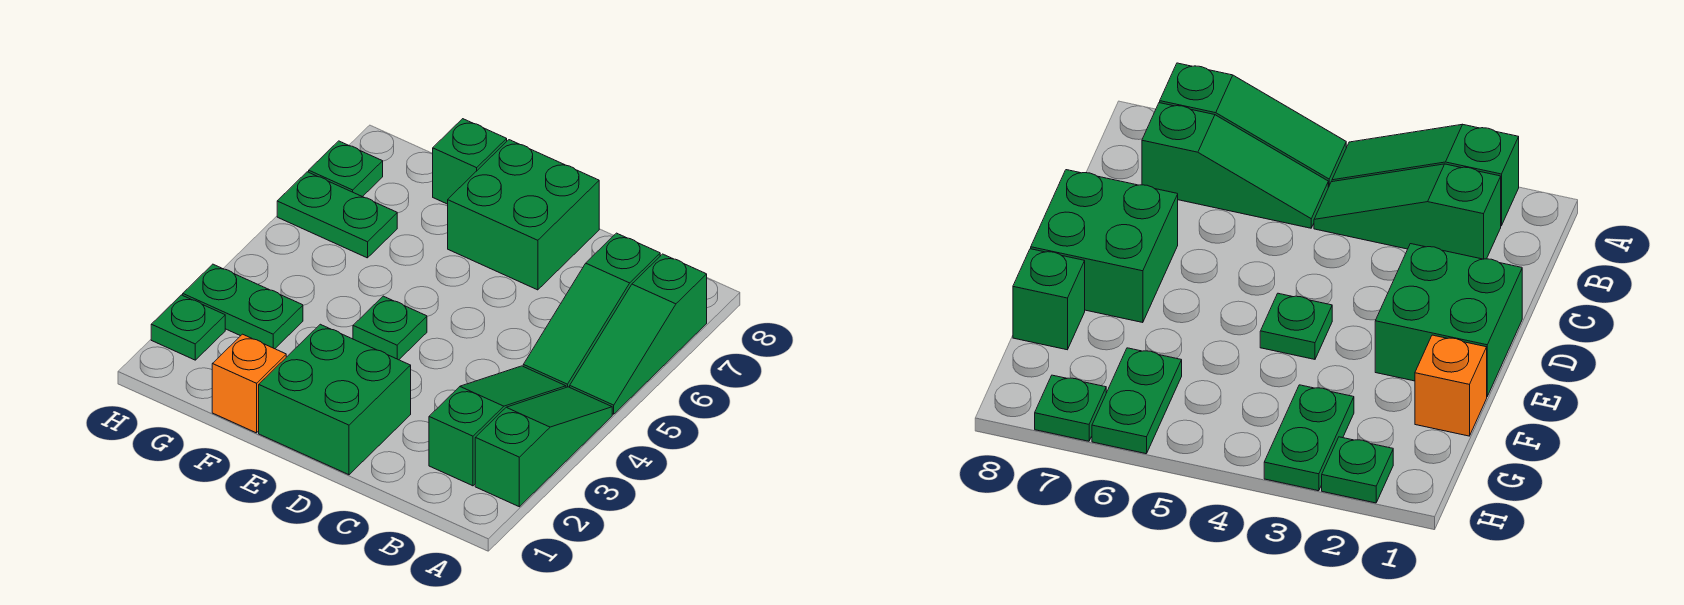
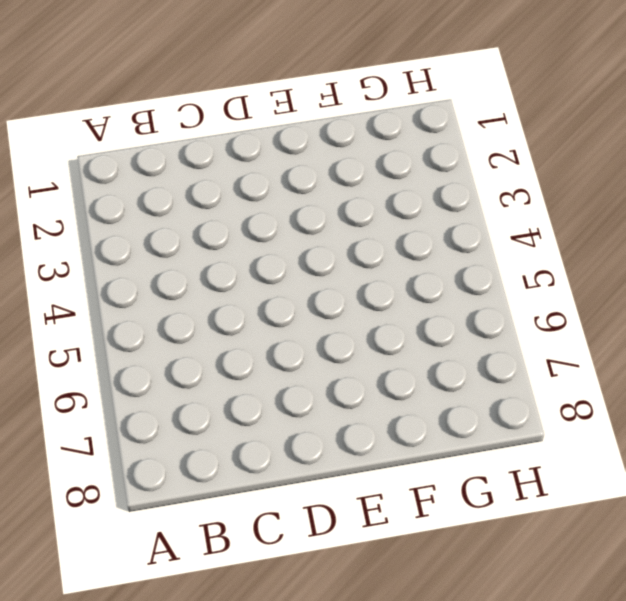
none -> green slope A2:A4 level 1 top 2
none -> green slope A5:A7 level 1 top 7
none -> green slope B2:B4 level 1 top 2

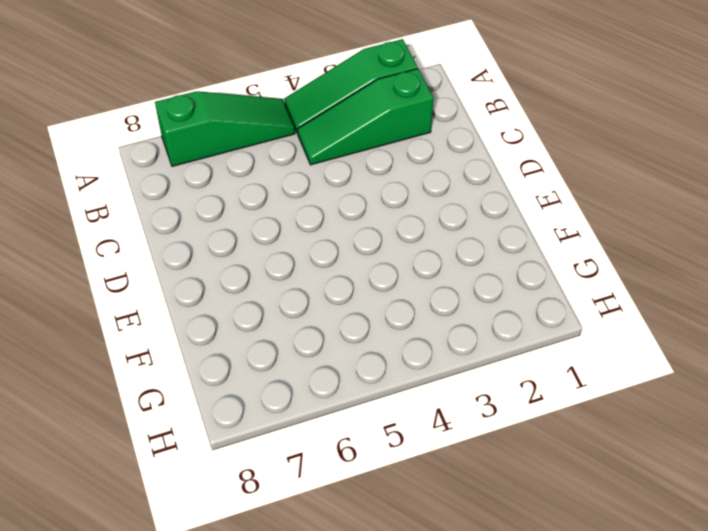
none -> green slope B5:B7 level 1 top 7
none -> green brick D1:E2 level 1
none -> green brick D7:E8 level 1

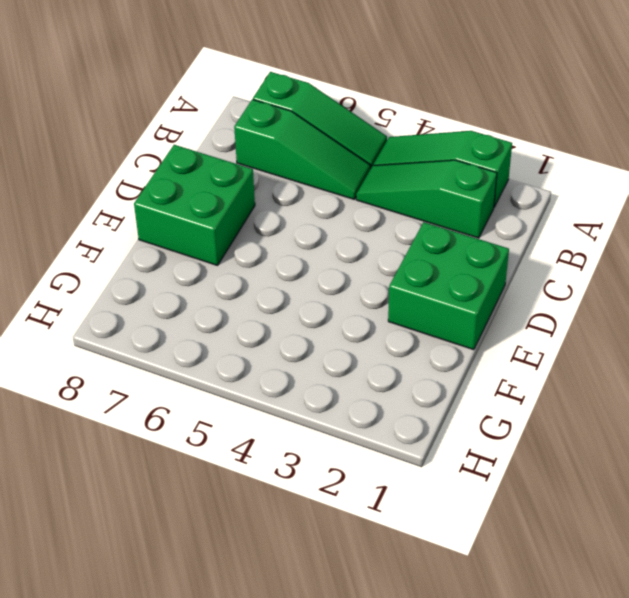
none -> green plate E4 level 1
none -> orange brick F1 level 1
none -> green brick F8 level 1

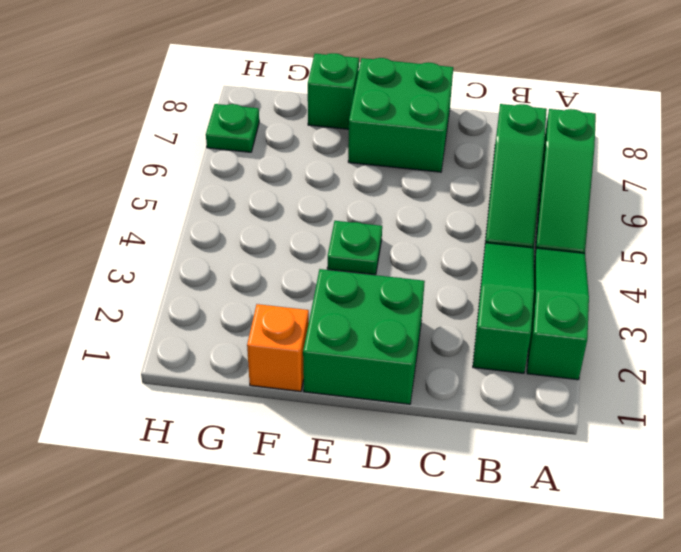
none -> green plate G3:H3 level 1
none -> green plate G6:H6 level 1
none -> green plate H2 level 1

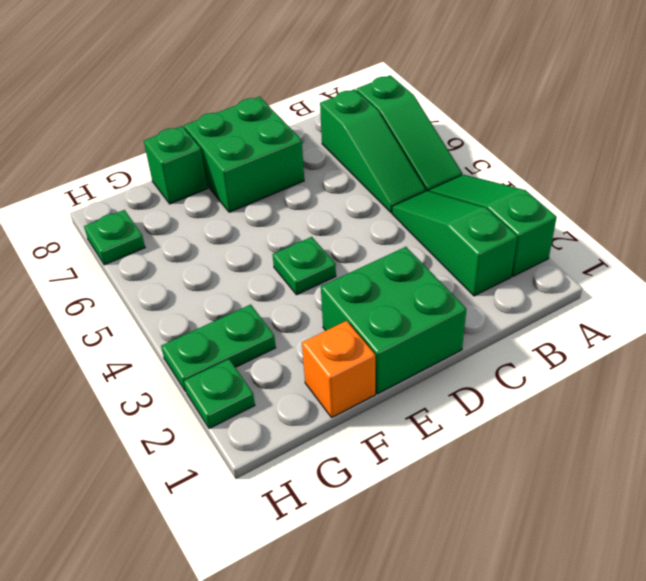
none -> green plate G6:H6 level 1

